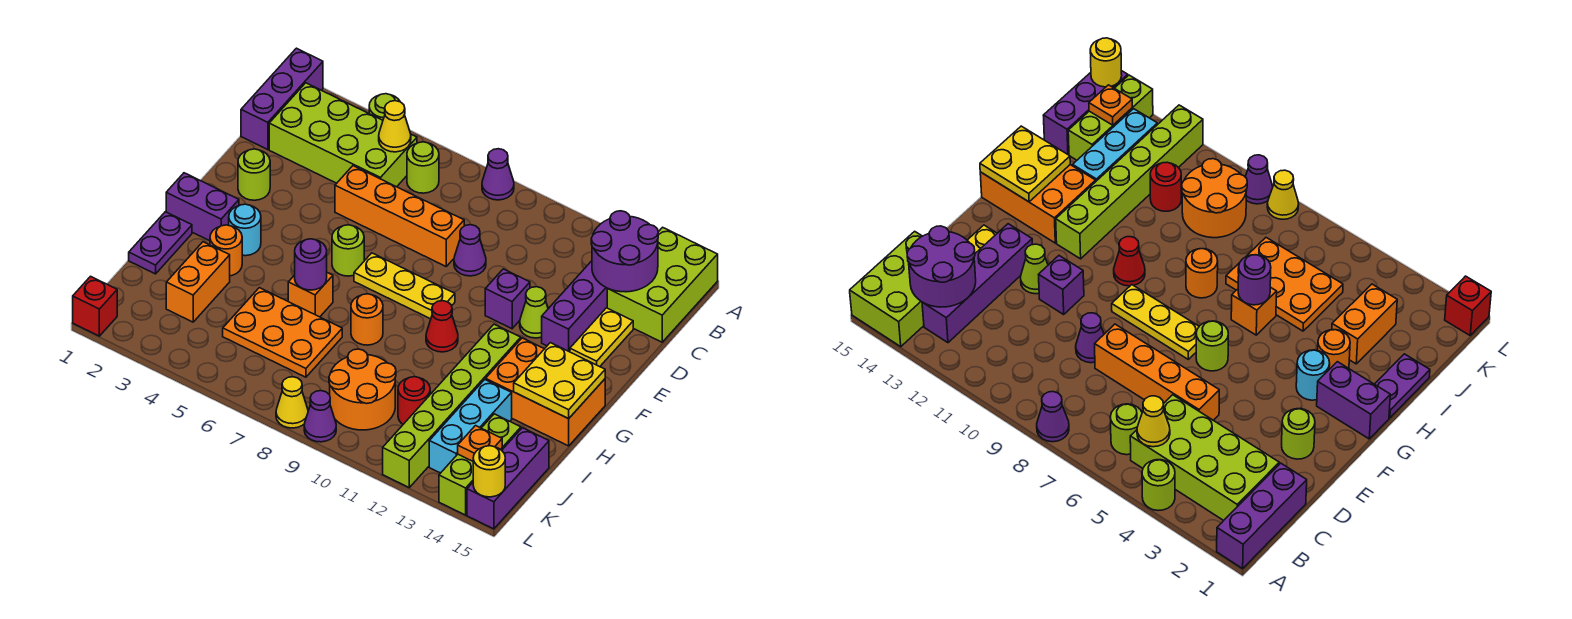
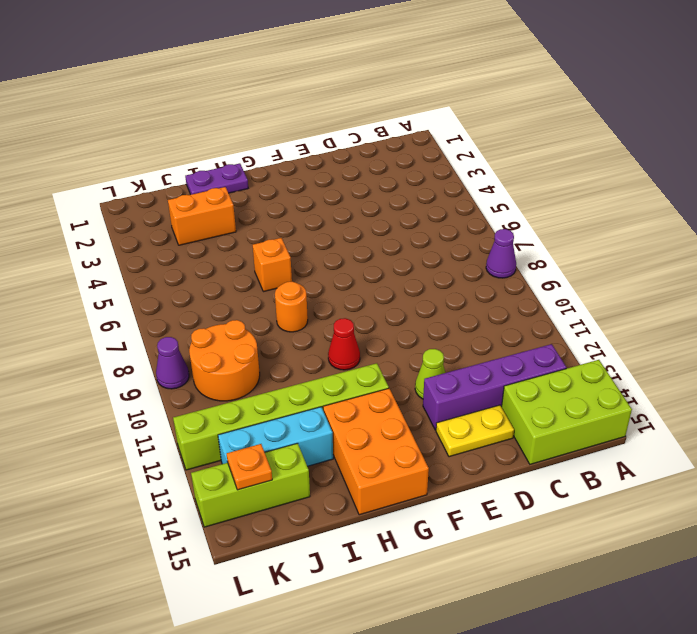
none -> purple brick A1:C1 level 1
none -> lime round brick A4 level 1
none -> lime brick B2:C5 level 1
none -> lime round brick B6 level 1

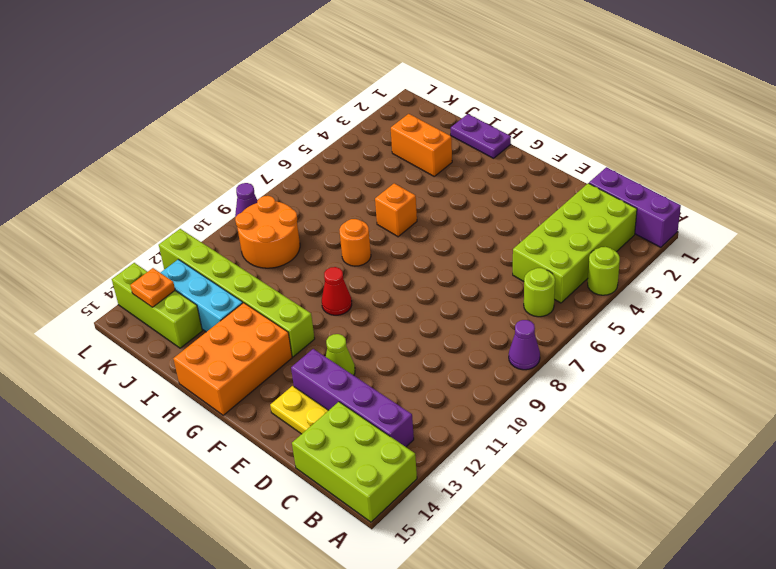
none -> orange brick D5:D8 level 1
none -> purple cone D9 level 1
none -> lime round brick E2 level 1
none -> purple brick E11 level 1

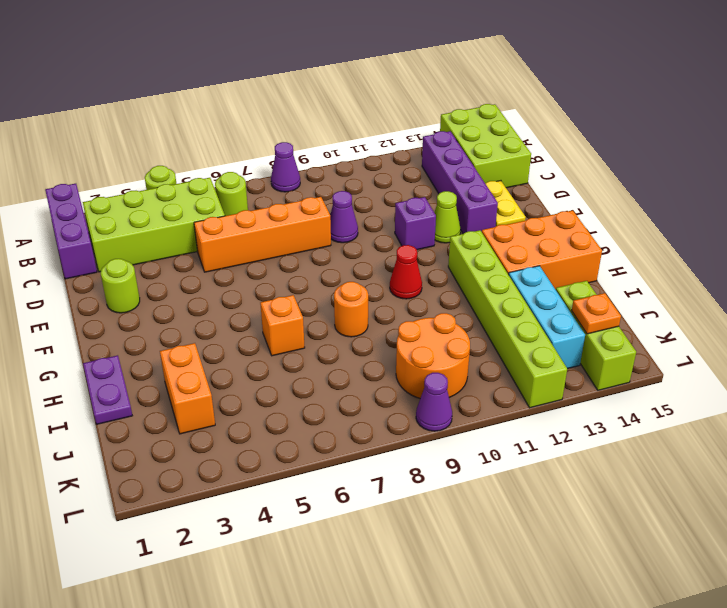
none -> lime round brick F6 level 1
none -> yellow plate F7:F9 level 1
none -> purple brick G1:G2 level 1
none -> cyan round brick G3 level 1

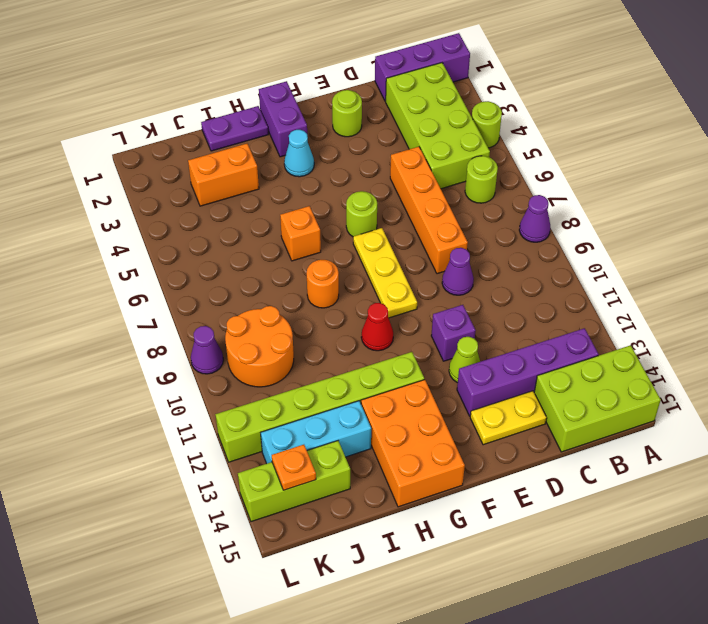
cyan cone G3 level 1 -> cyan round brick G3 level 1
none -> orange round brick H3 level 1
none -> orange plate I5:J7 level 1
none -> red round brick J11 level 1
none -> purple brick J15:L15 level 1

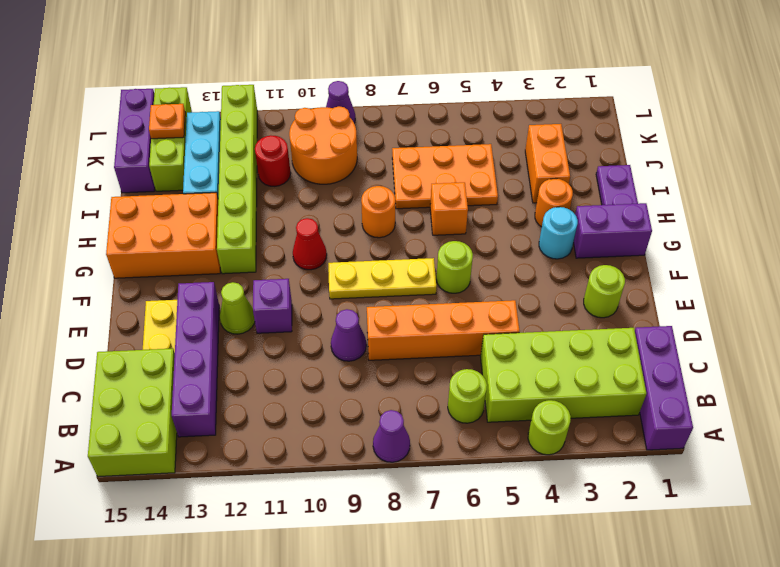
none -> red brick L1 level 1
none -> yellow cone L8 level 1
none -> yellow cone B5 level 2
none -> purple round brick B13:C14 level 2

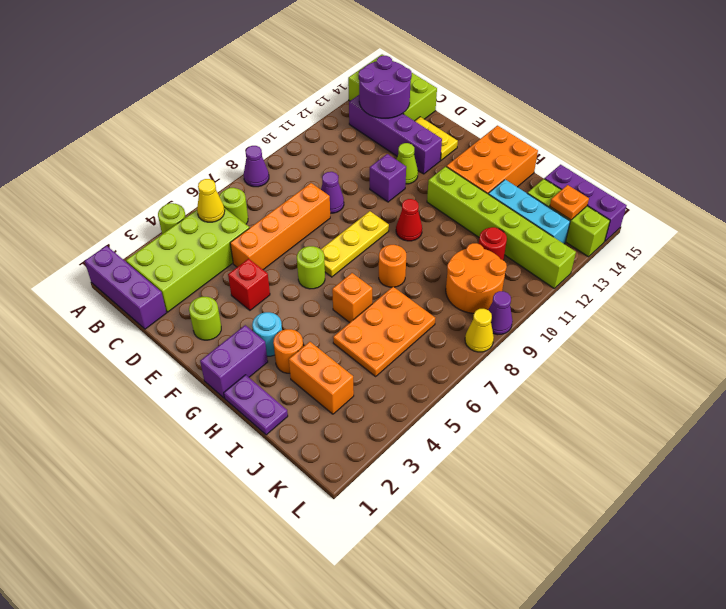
red brick E4 level 1 -> red brick L1 level 1
none -> yellow plate G14:H15 level 2
none -> purple round brick H6 level 2
none -> yellow round brick L15 level 2

